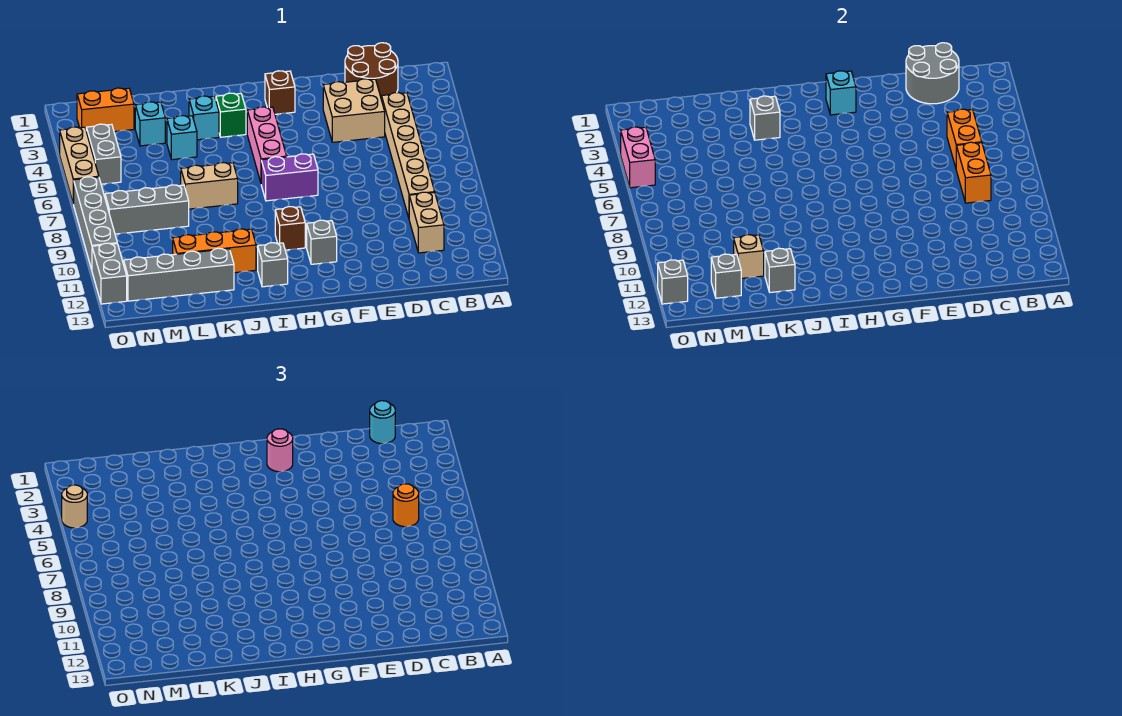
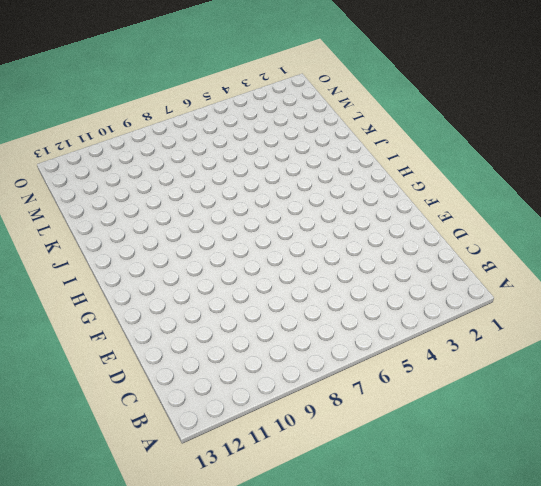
none -> brown round brick C1:D2 level 1
none -> tan brick C4:C9 level 1
none -> tan brick C10:C11 level 1
none -> tan brick D3:E4 level 1

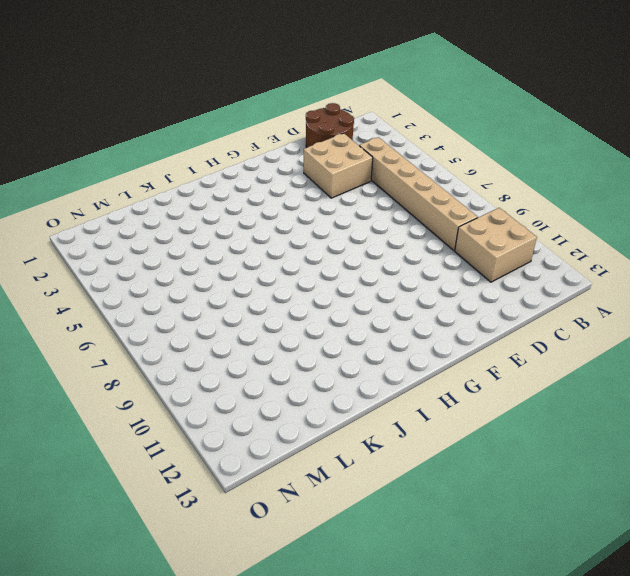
tan brick B10:C11 level 1 -> tan brick C10:C11 level 1
none -> brown brick G2 level 1
none -> purple brick G7:H7 level 1
none -> grey brick G11 level 1
none -> pink brick H4:H6 level 1

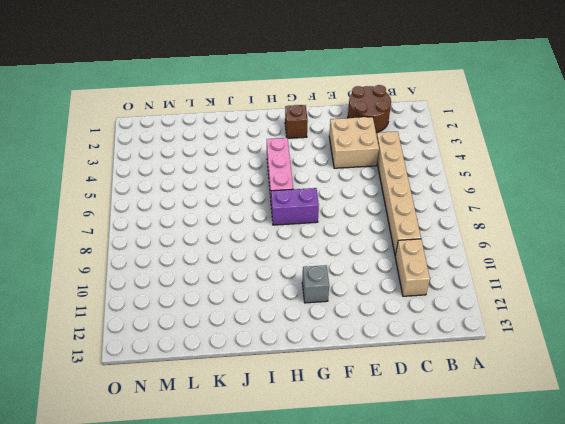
none -> brown brick H10 level 1
none -> green brick I3 level 1
none -> grey brick I12 level 1
none -> cyan brick J3 level 1

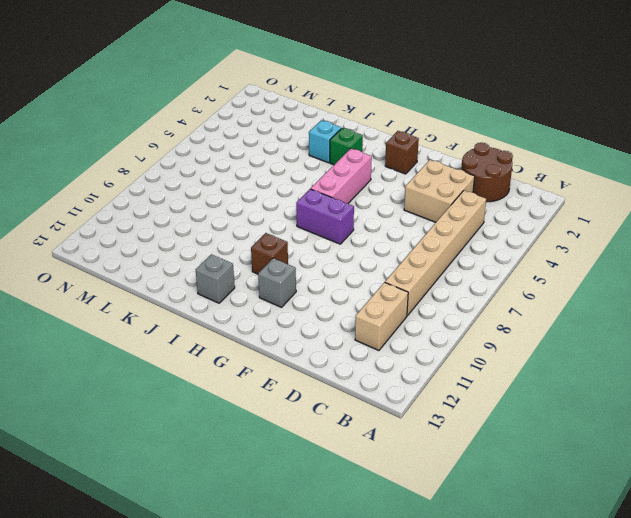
none -> tan brick J7:K7 level 1
none -> orange brick J11:L11 level 1
none -> cyan brick K4 level 1
none -> grey brick K12:N12 level 1

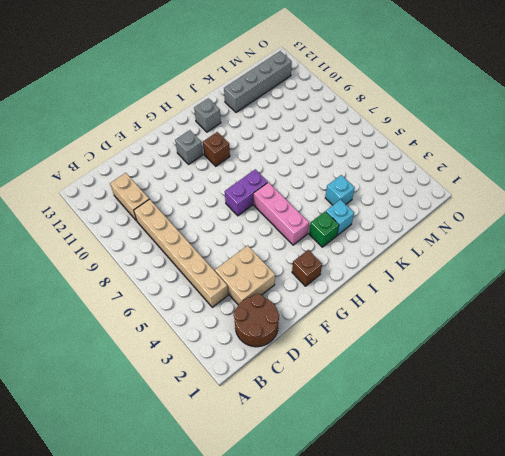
none -> tan brick J7:K7 level 1
none -> orange brick J11:L11 level 1
none -> cyan brick L3 level 1
none -> grey brick L8:N8 level 1

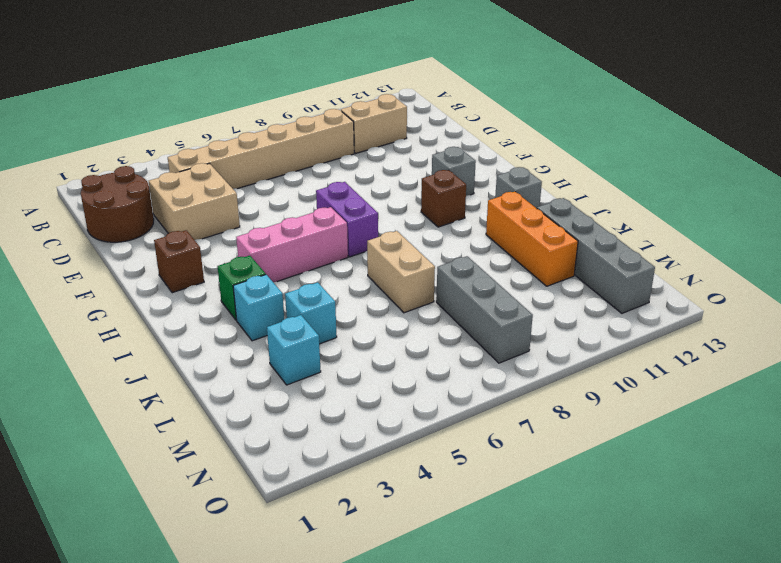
none -> orange brick M2:N2 level 1
none -> grey brick N4:N5 level 1
none -> tan brick O4:O6 level 1
none -> grey brick O7:O10 level 1

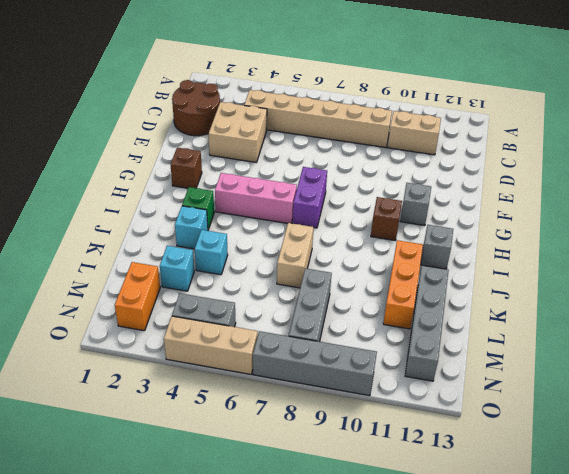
none -> grey brick O11:O12 level 1
none -> grey round brick C1:D2 level 2
none -> orange brick C5:C6 level 2
none -> orange brick C7:C8 level 2

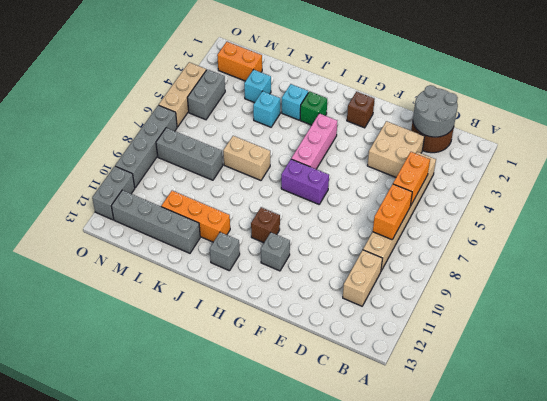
none -> cyan brick G2 level 2
none -> grey brick J3 level 2
none -> grey brick K12 level 2
none -> tan brick L11 level 2

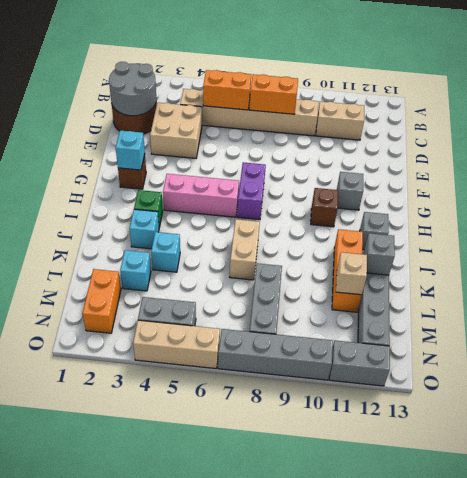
none -> grey brick J3 level 2
none -> grey brick M12 level 2
none -> pink brick O4:O5 level 2
none -> grey brick O12 level 2

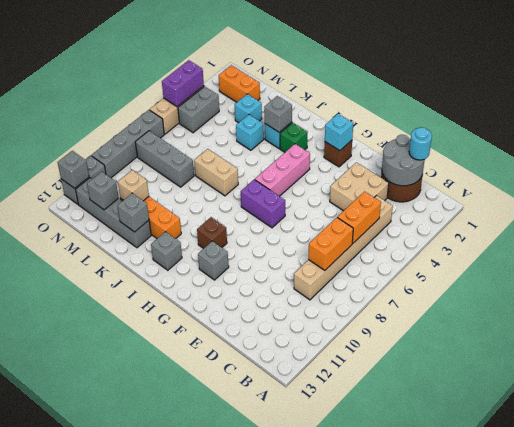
purple brick O4:O5 level 2 -> pink brick O4:O5 level 2
none -> tan brick C10:C11 level 1
none -> orange round brick C6 level 3
none -> pink round brick G2 level 3
none -> tan round brick O4 level 3

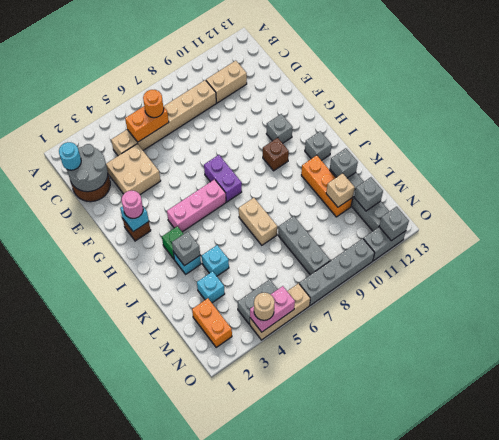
none -> orange brick C7:C8 level 2

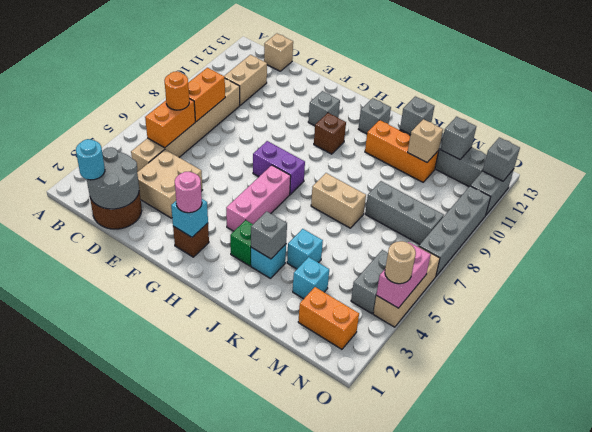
tan brick C13 level 1 -> none

